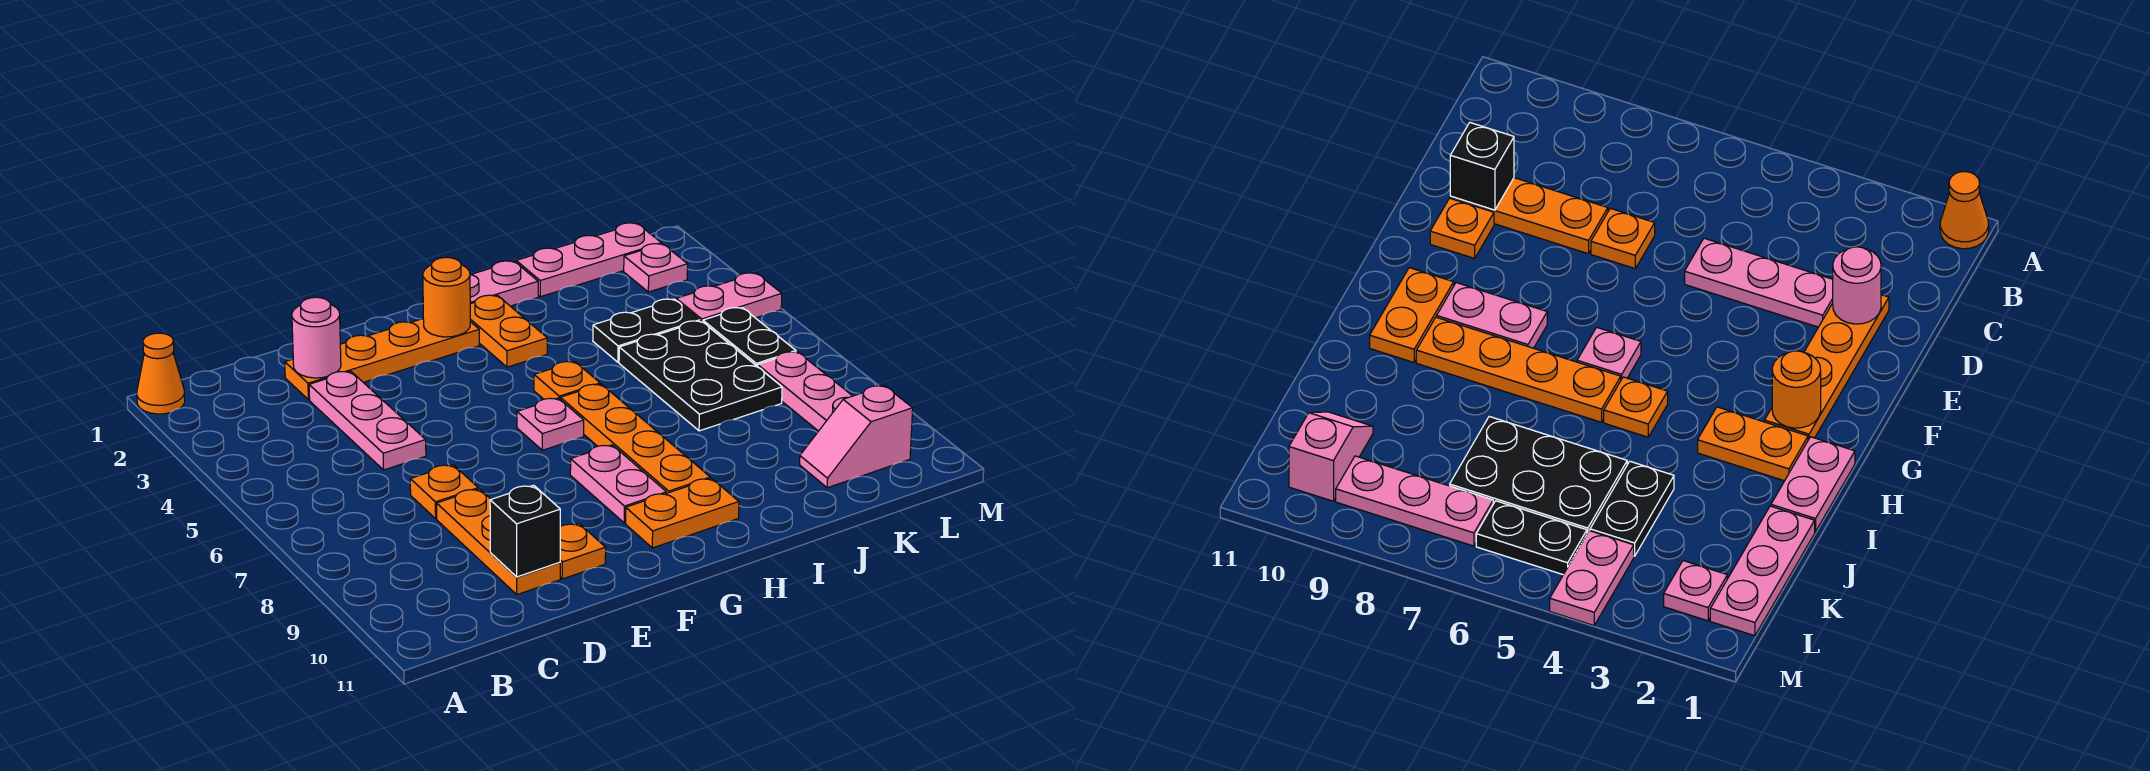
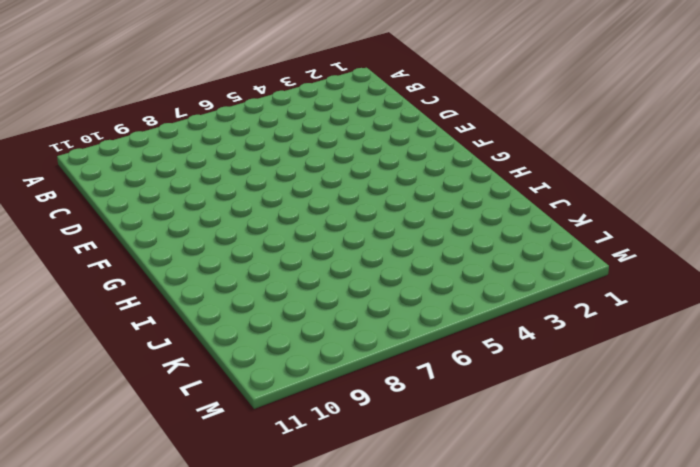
none -> orange cone A1 level 1
none -> orange plate D2:G2 level 1
none -> pink plate D3:D5 level 1

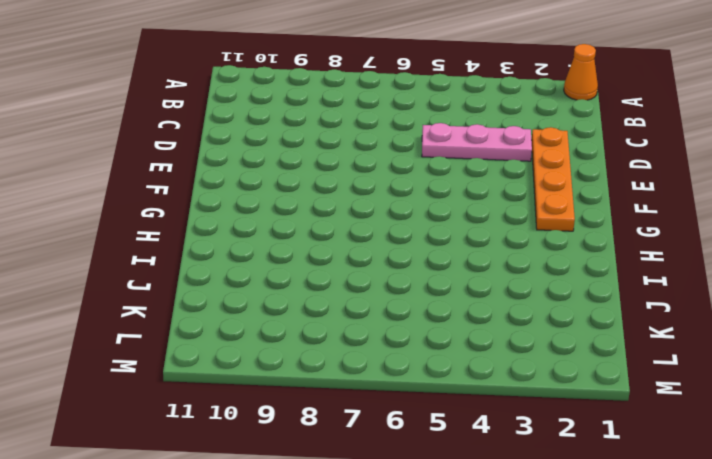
none -> orange plate D7 level 1
none -> orange plate D8:D10 level 1
none -> orange plate E10 level 1

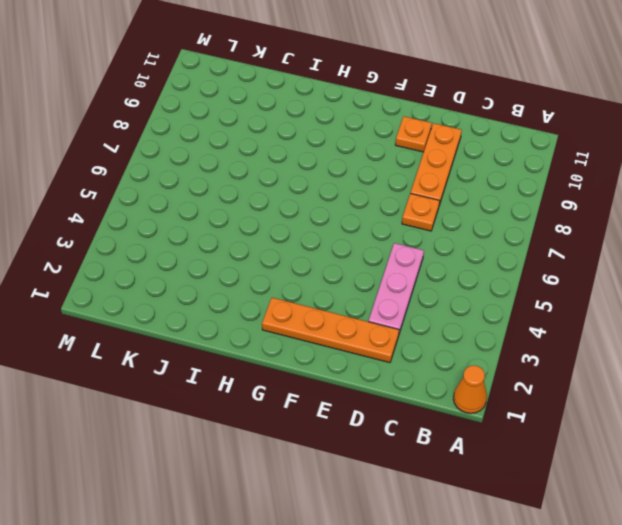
none -> pink plate G6 level 1
none -> pink plate G8:G9 level 1
none -> orange plate G10:H10 level 1

